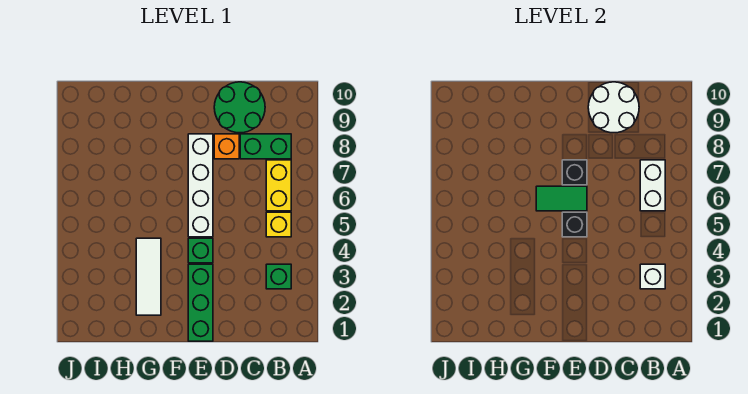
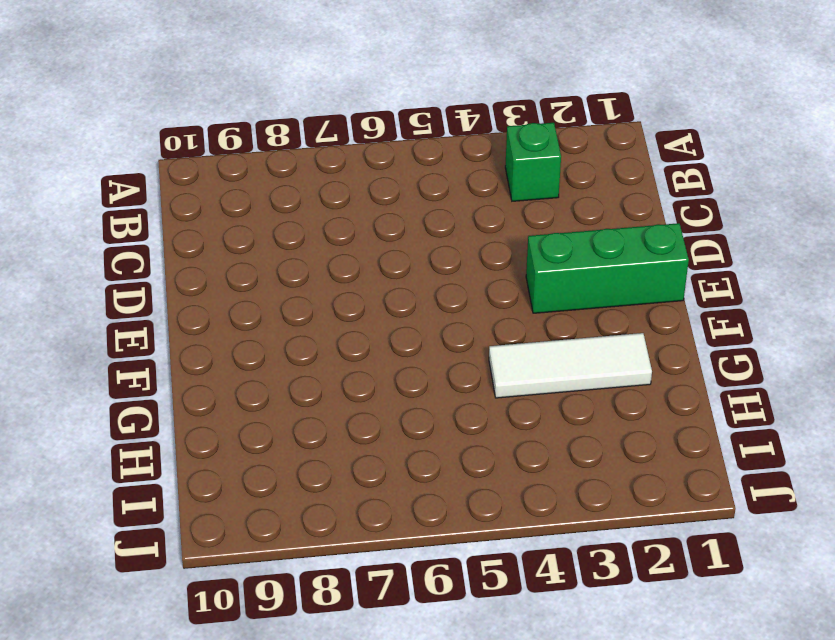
none -> yellow brick B5 level 1
none -> yellow brick B6:B7 level 1
none -> green brick B8:C8 level 1

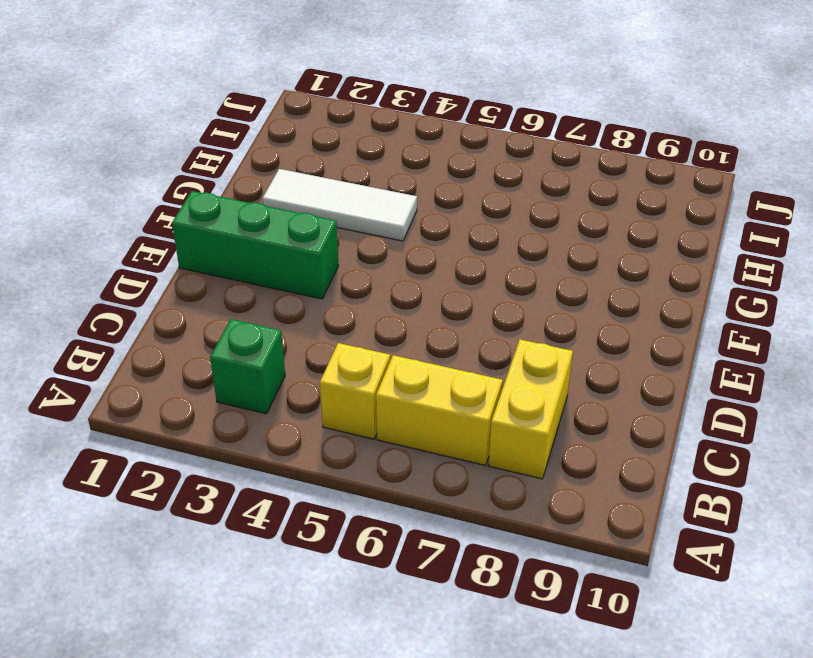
yellow brick B8:C8 level 1 -> green brick B8:C8 level 1
none -> green round brick C9:D10 level 1
none -> orange brick D8 level 1
none -> green brick E4 level 1

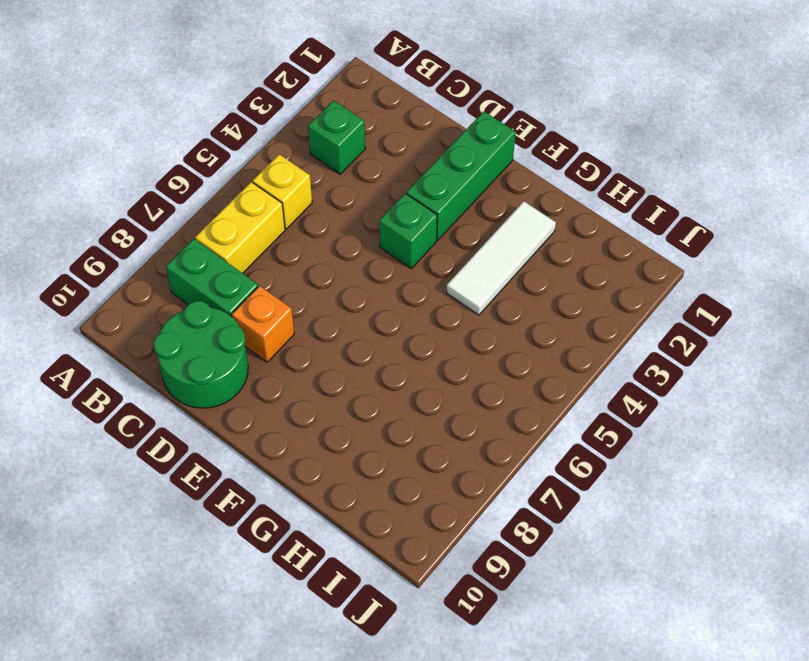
none -> white brick E5:E8 level 1
none -> white brick B3 level 2
none -> white brick B6:B7 level 2

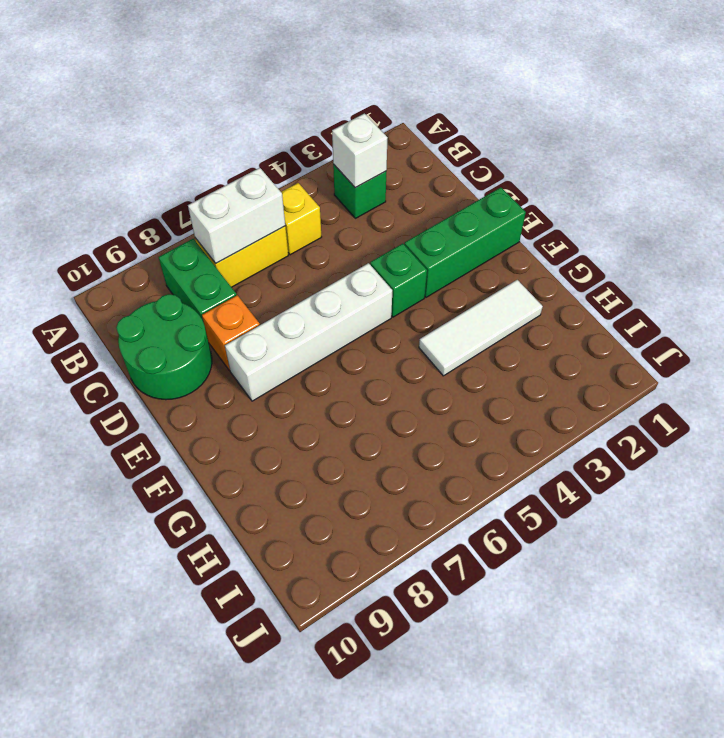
none -> white round brick C9:D10 level 2
none -> black brick E5 level 2
none -> green tile E6:F6 level 2

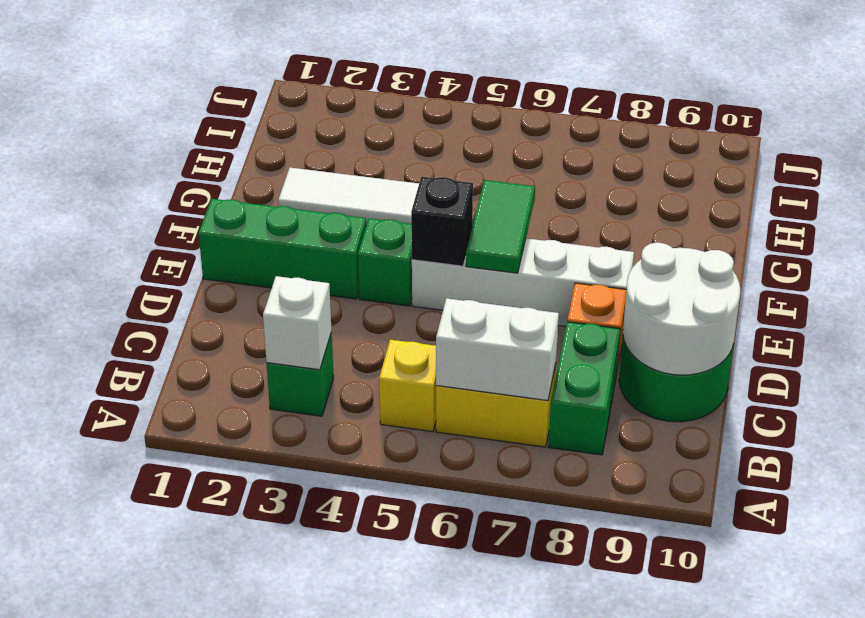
none -> black brick E7 level 2

